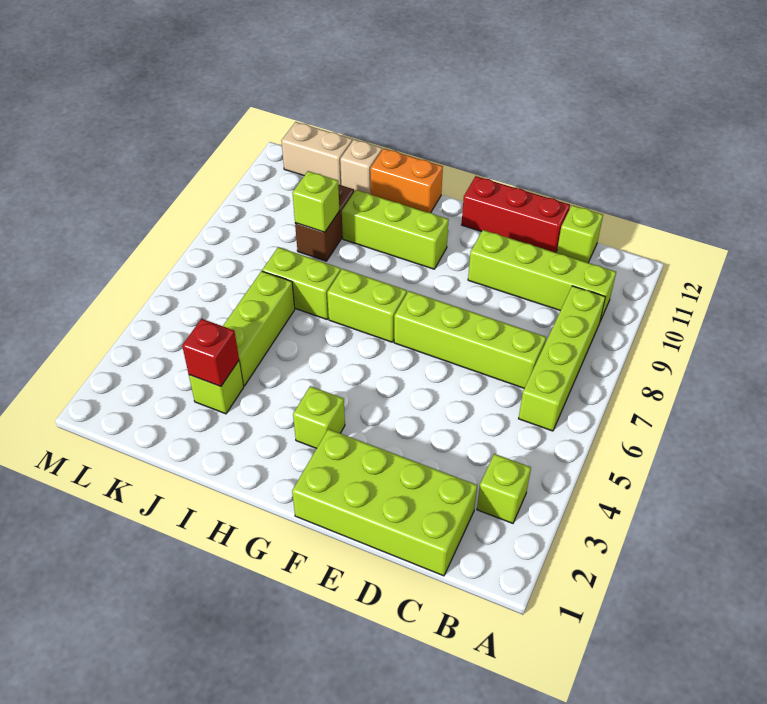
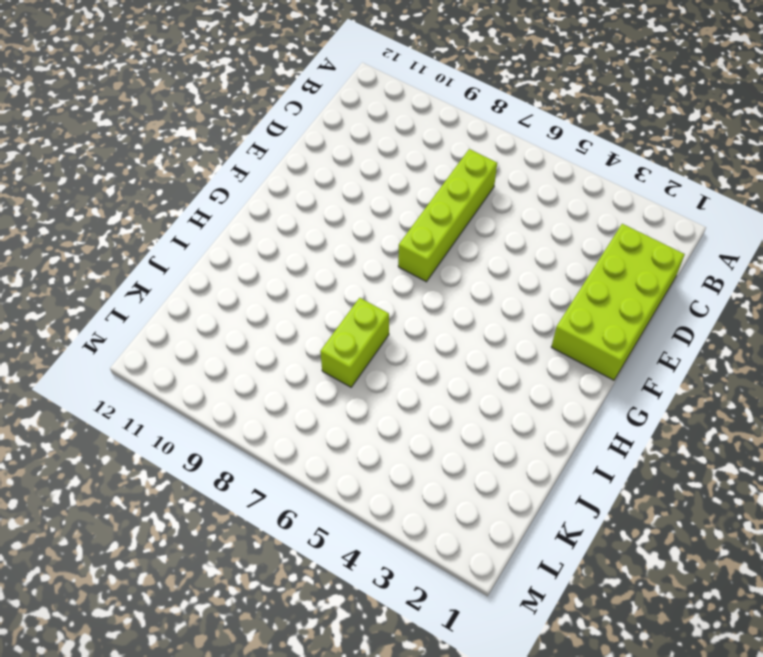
none -> lime brick B3 level 1
none -> lime brick B6:B9 level 1
none -> lime brick B10:E10 level 1

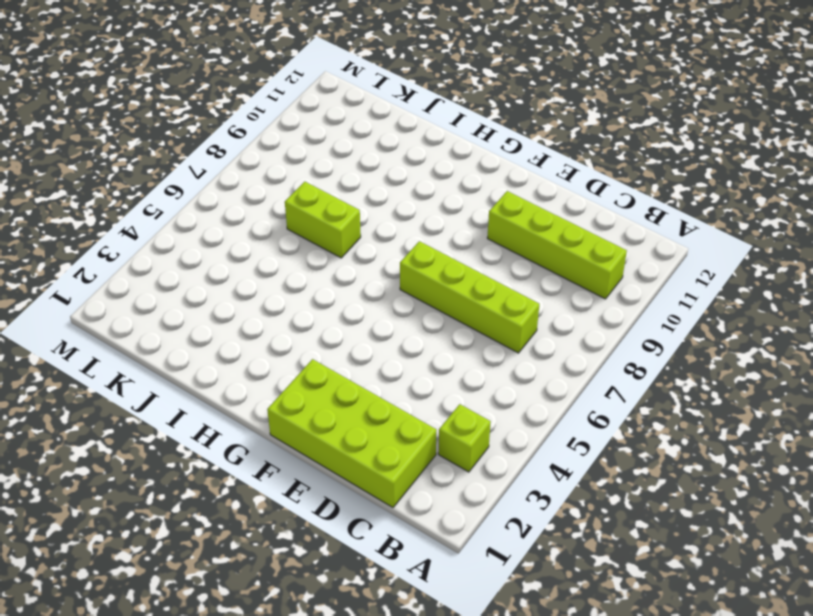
none -> lime brick B6:B9 level 1
none -> lime brick C12 level 1
none -> red brick D12:F12 level 1

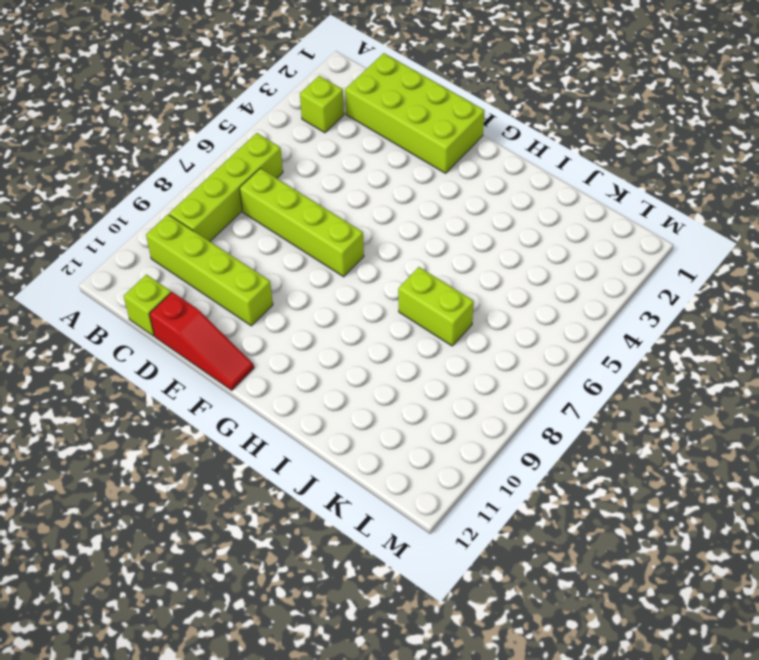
red slope D12:F12 level 1 top D -> red brick D12:F12 level 1
none -> lime brick G3 level 1
none -> lime brick G7:H7 level 1
none -> lime brick G10:I10 level 1

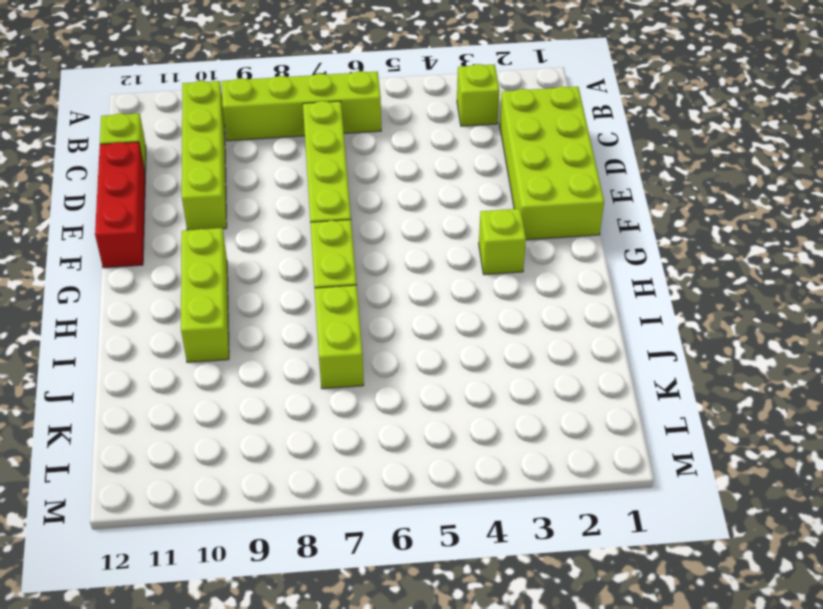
none -> orange brick H12:I12 level 1
none -> lime brick J3 level 1
none -> lime brick J4:J6 level 1

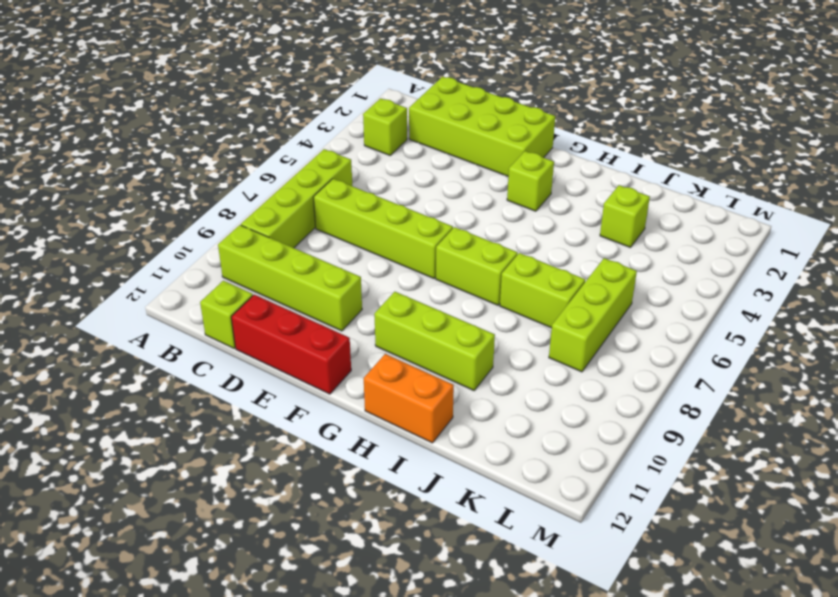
lime brick K6:K8 level 1 -> lime brick J4:J6 level 1
none -> brown brick J9:J10 level 1
none -> tan brick J12 level 1
none -> tan brick K12:L12 level 1

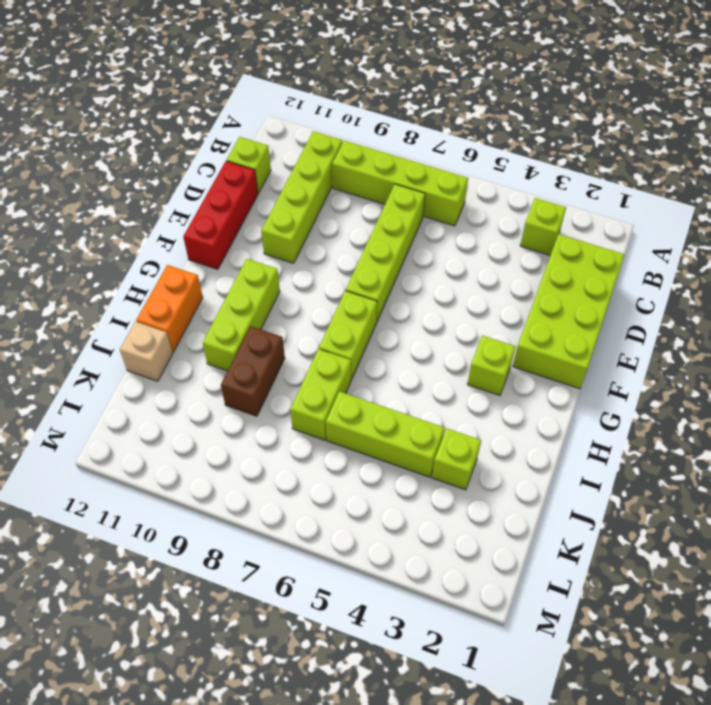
brown brick I9:J9 level 1 -> brown brick J9:J10 level 1
none -> tan brick K12:L12 level 1
none -> red brick J3 level 2
none -> lime brick J9 level 2

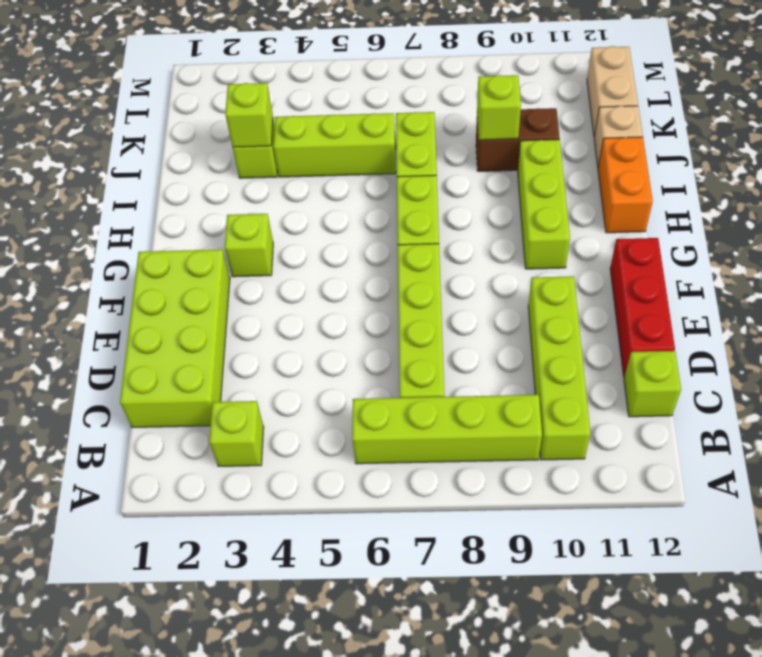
lime brick J3 level 2 -> red brick J3 level 2

